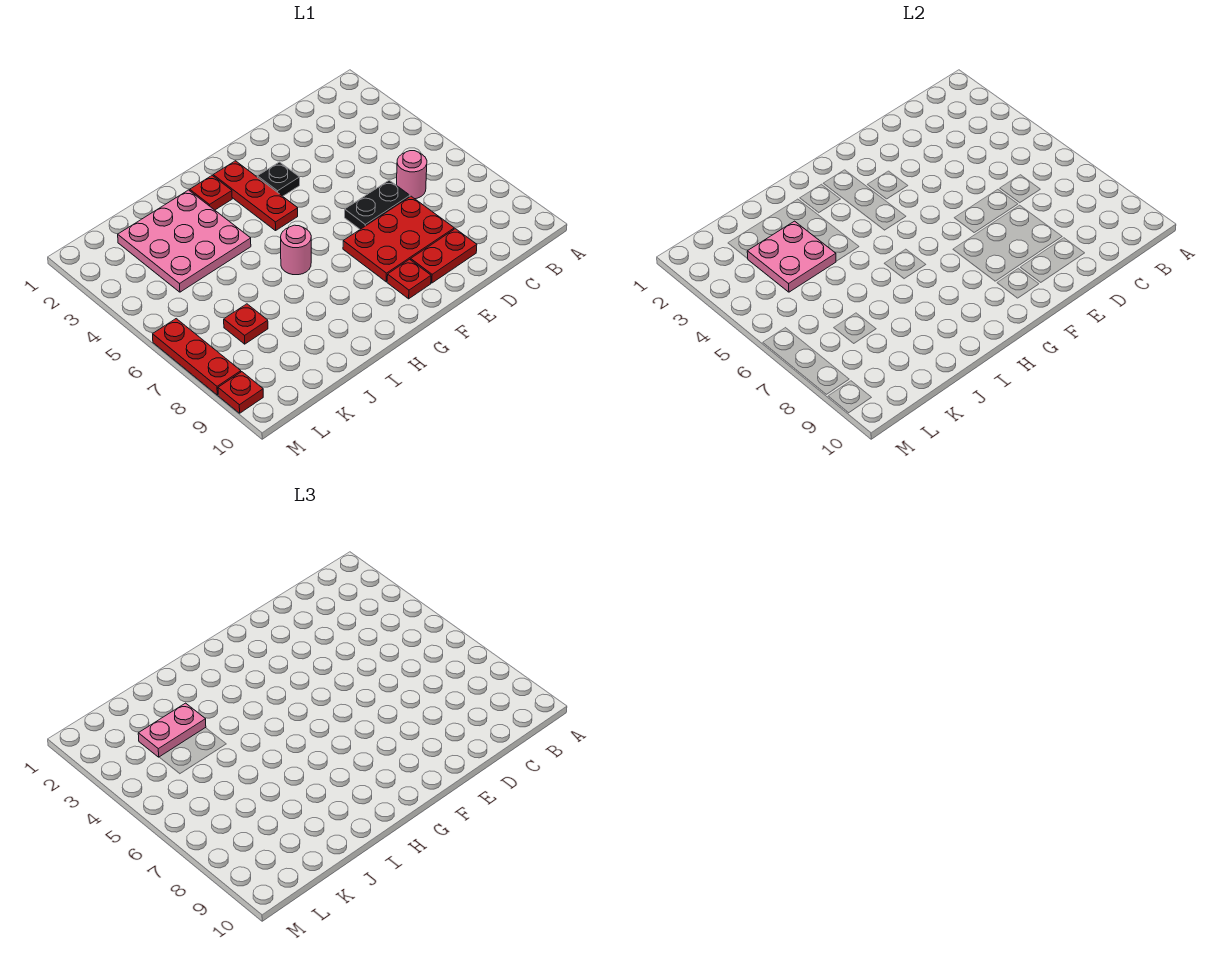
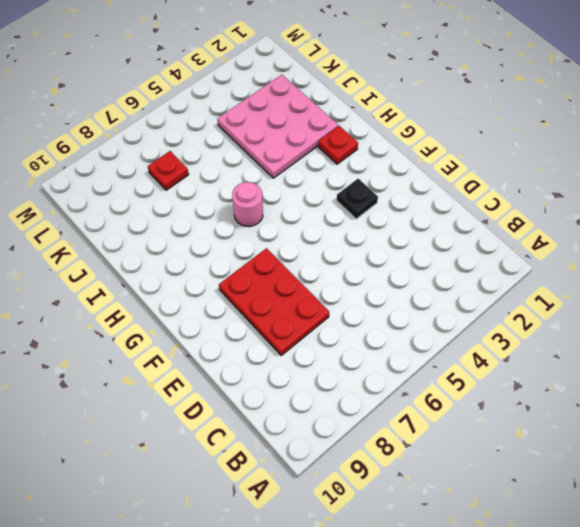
none -> pink round brick C6 level 1
none -> black plate D6:E6 level 1
none -> red plate D9:E9 level 1

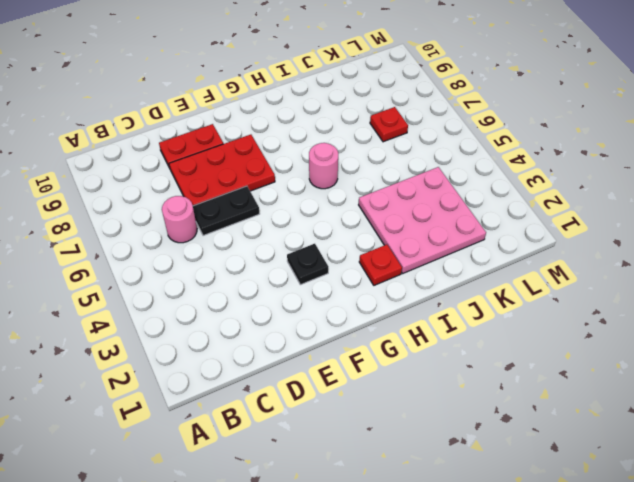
none -> red plate F9 level 1
none -> red plate G2:G4 level 1
none -> red plate M6:M8 level 1

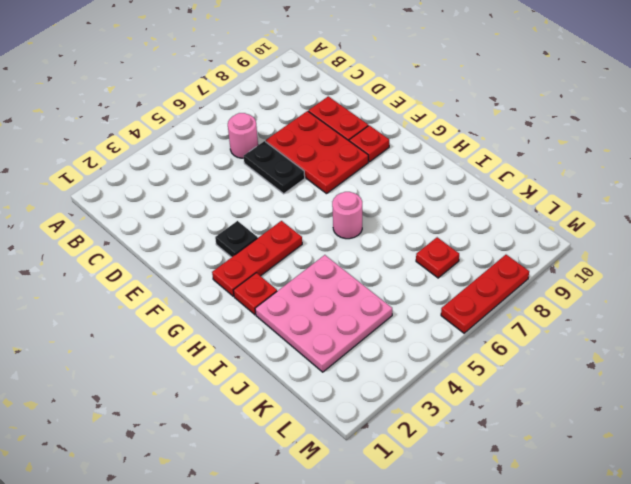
none -> red plate M9 level 1
none -> pink plate J3:K4 level 2
none -> pink plate J3:K3 level 3

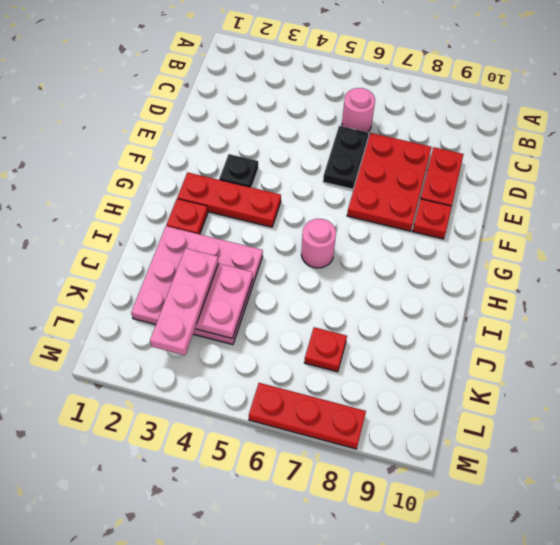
pink plate J3:L3 level 3 -> pink plate J3:K3 level 3
none -> red plate M9 level 1

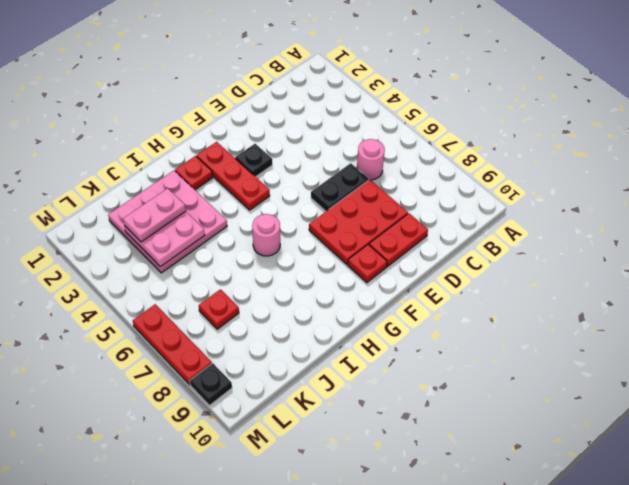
black plate M9 level 1 -> red plate M9 level 1

